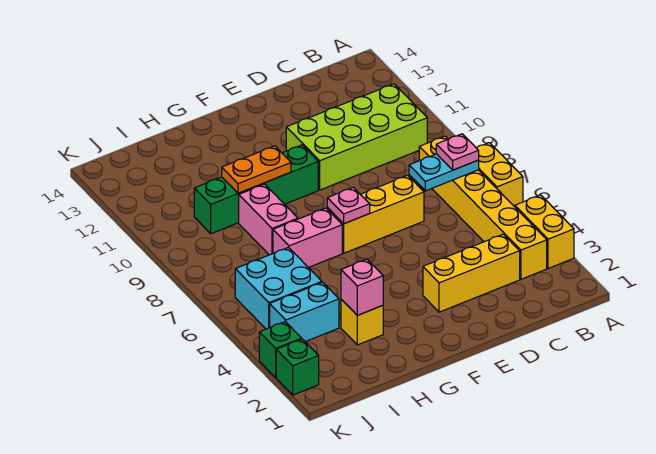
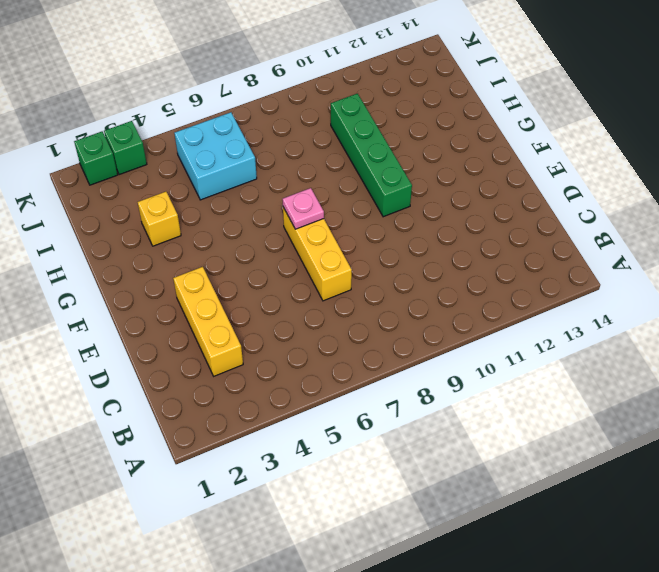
none -> yellow brick A3:A4 level 1
none -> yellow brick A6:A7 level 1
none -> yellow brick B3:B8 level 1

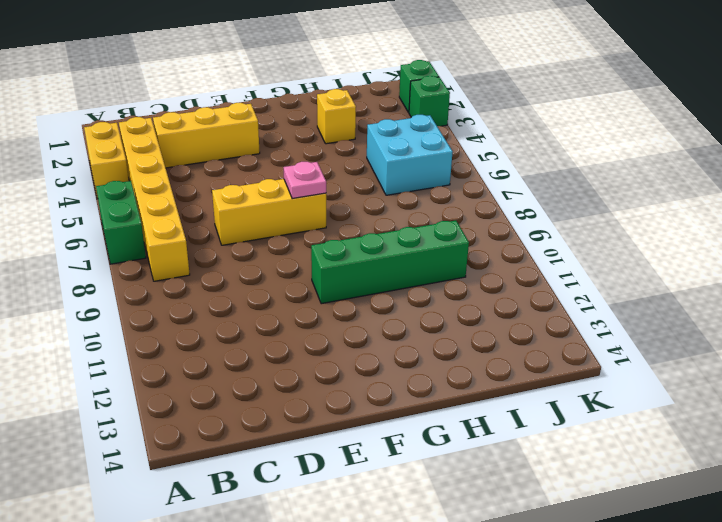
green brick A6:A7 level 1 -> yellow brick A6:A7 level 1
none -> lime brick B10:E11 level 1
none -> pink brick G7:H7 level 1
none -> pink brick H8:H9 level 1

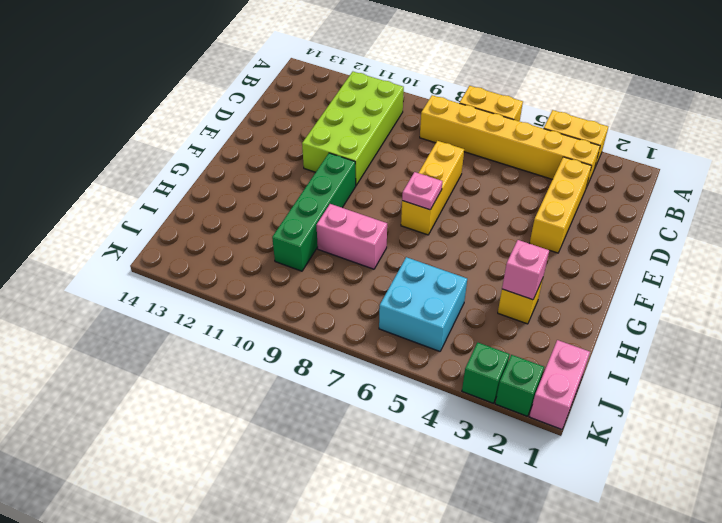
pink brick J1:K1 level 1 -> pink brick G7:H7 level 1
none -> cyan brick I4:J4 level 1
none -> cyan plate B7:C7 level 2
none -> orange plate G10:H10 level 2

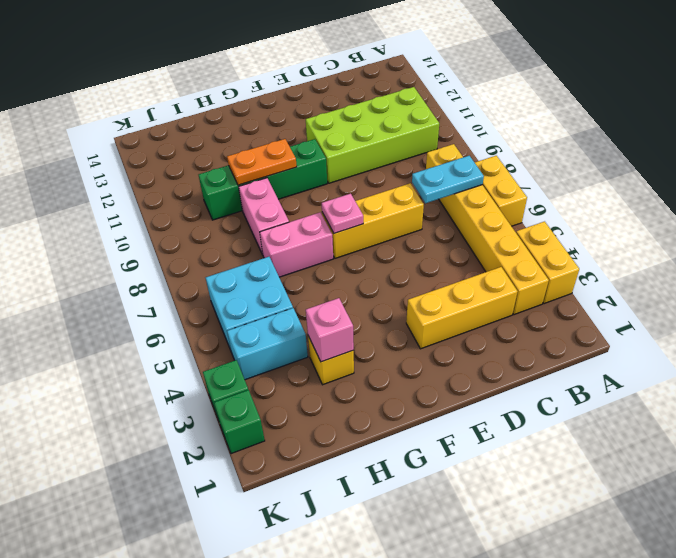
none -> pink plate B7 level 3

